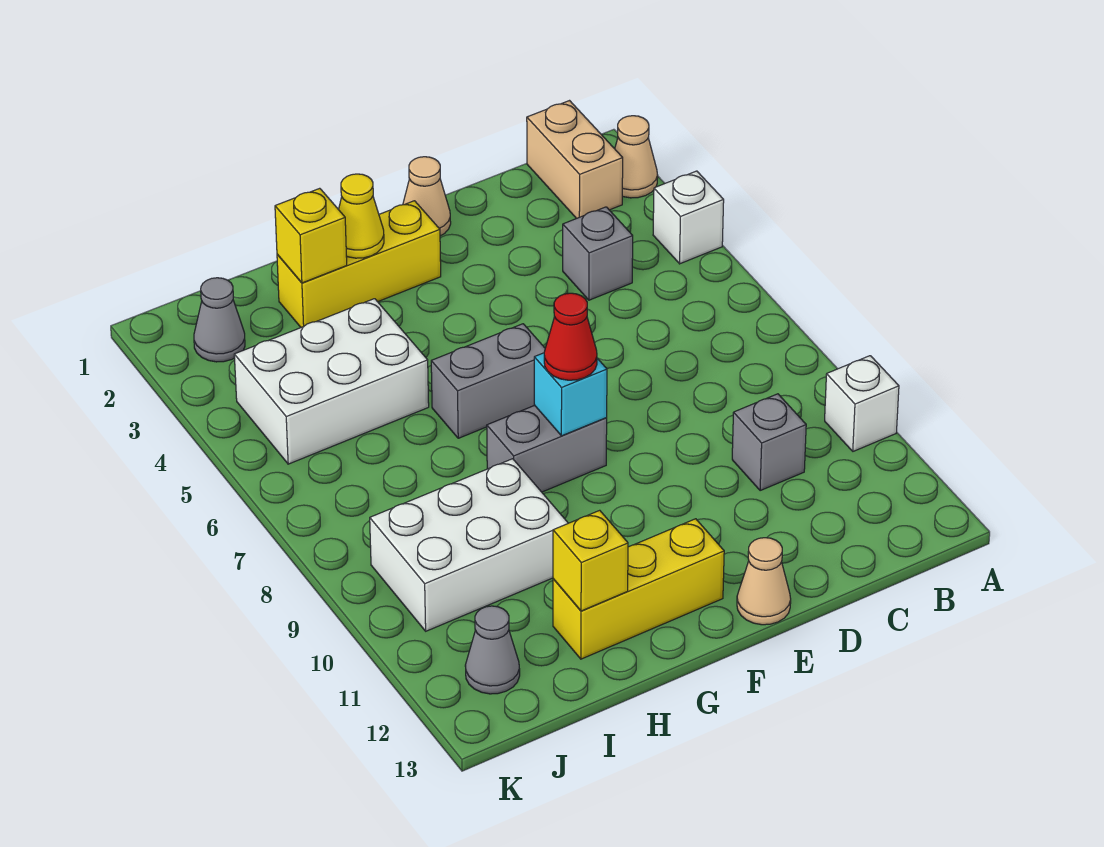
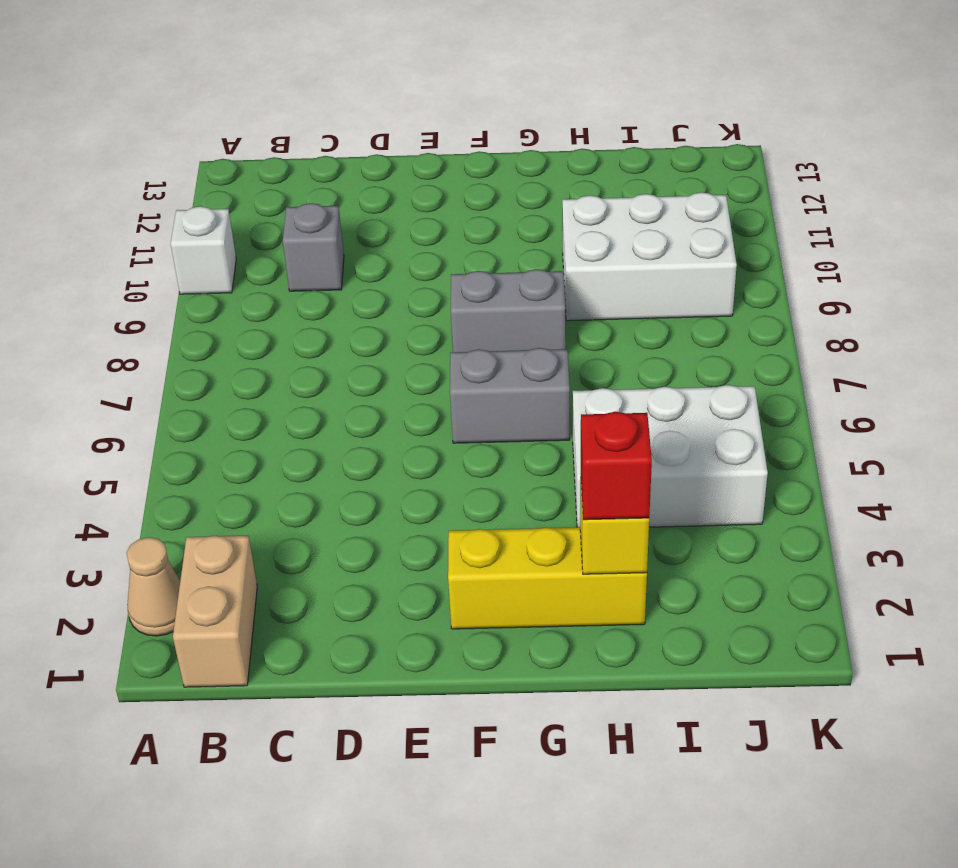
red brick H2 level 3 -> none
none -> white brick A4 level 1
none -> grey brick C4 level 1
none -> tan cone E1 level 1

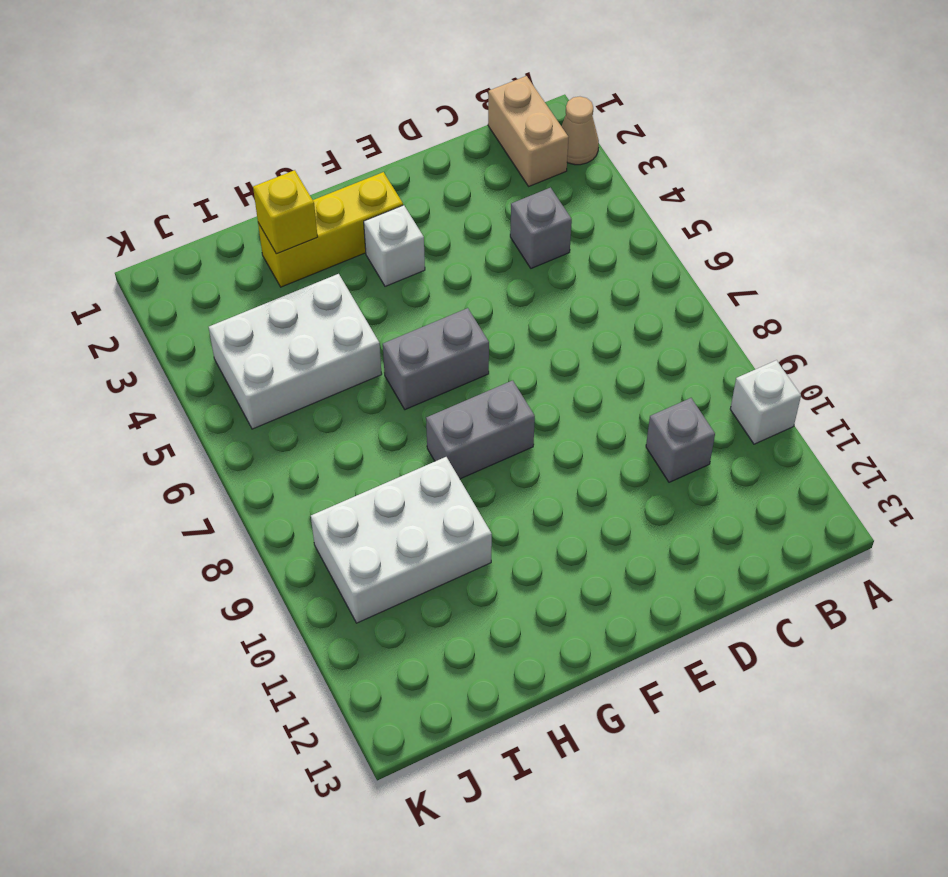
white brick F3 level 1 -> white brick A4 level 1
none -> tan cone E1 level 1
none -> tan cone E13 level 1
none -> yellow brick F12:H12 level 1

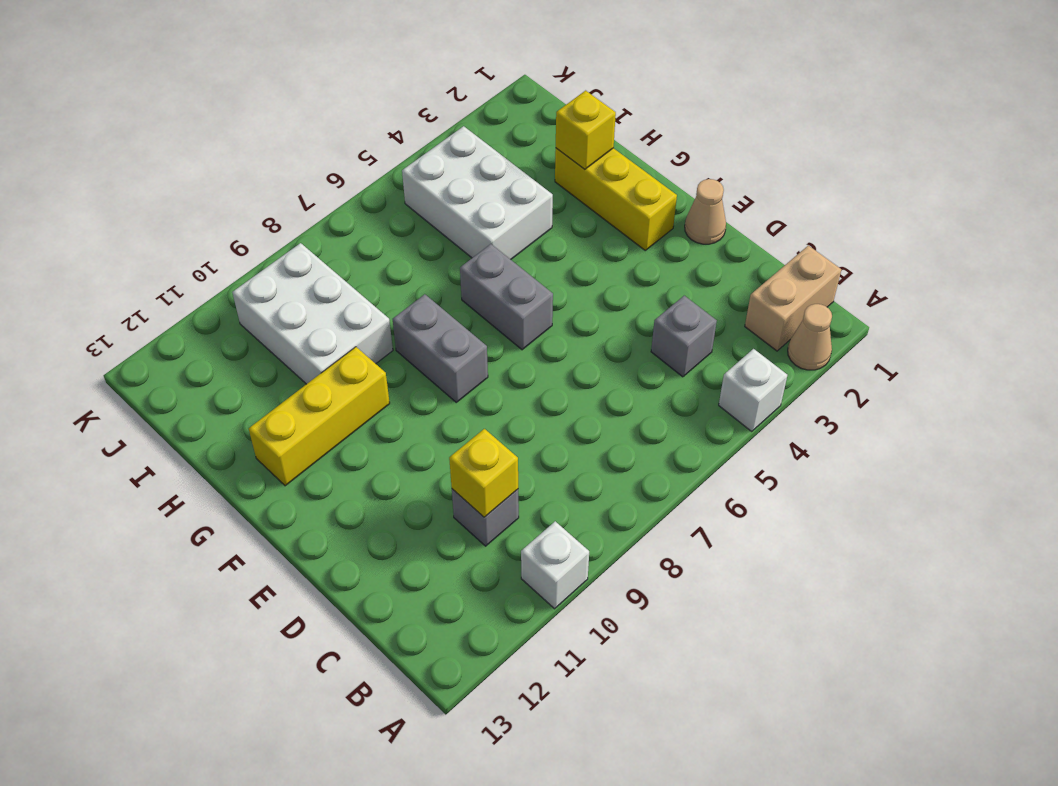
yellow brick C10 level 2 -> yellow brick H12 level 2
yellow brick G10:G12 level 1 -> yellow brick F12:H12 level 1
none -> tan cone E13 level 1
none -> grey cone J2 level 1
none -> grey cone J12 level 1

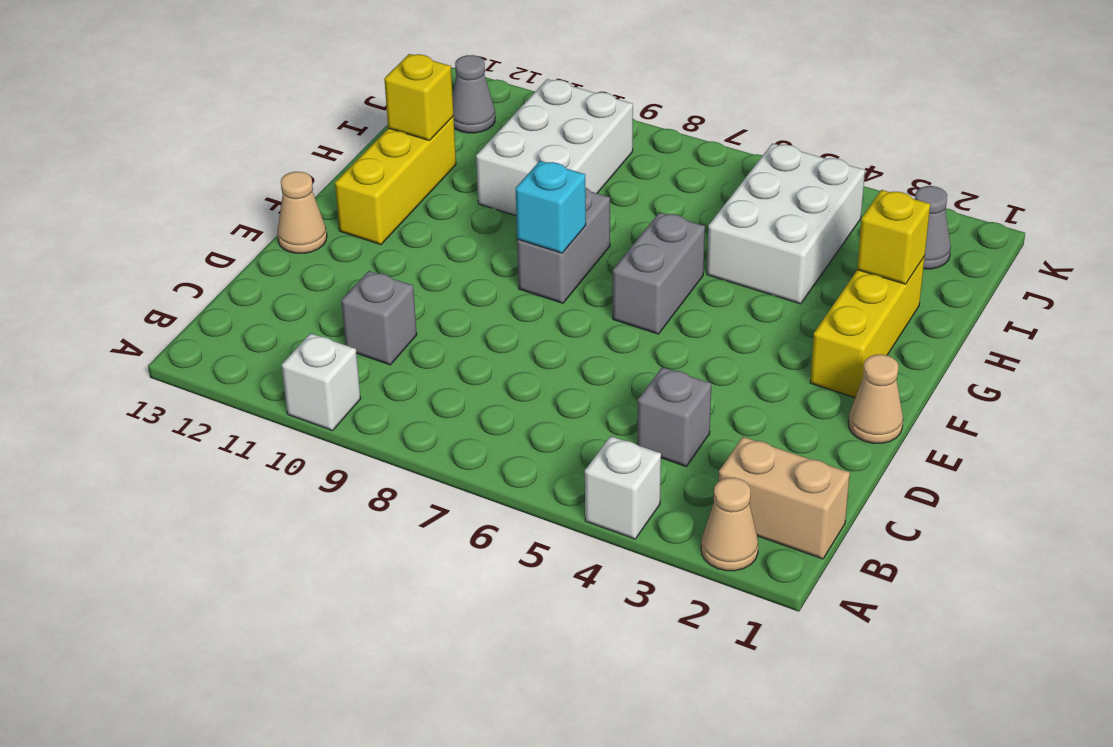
none -> yellow cone G2 level 2
none -> red cone F8 level 3

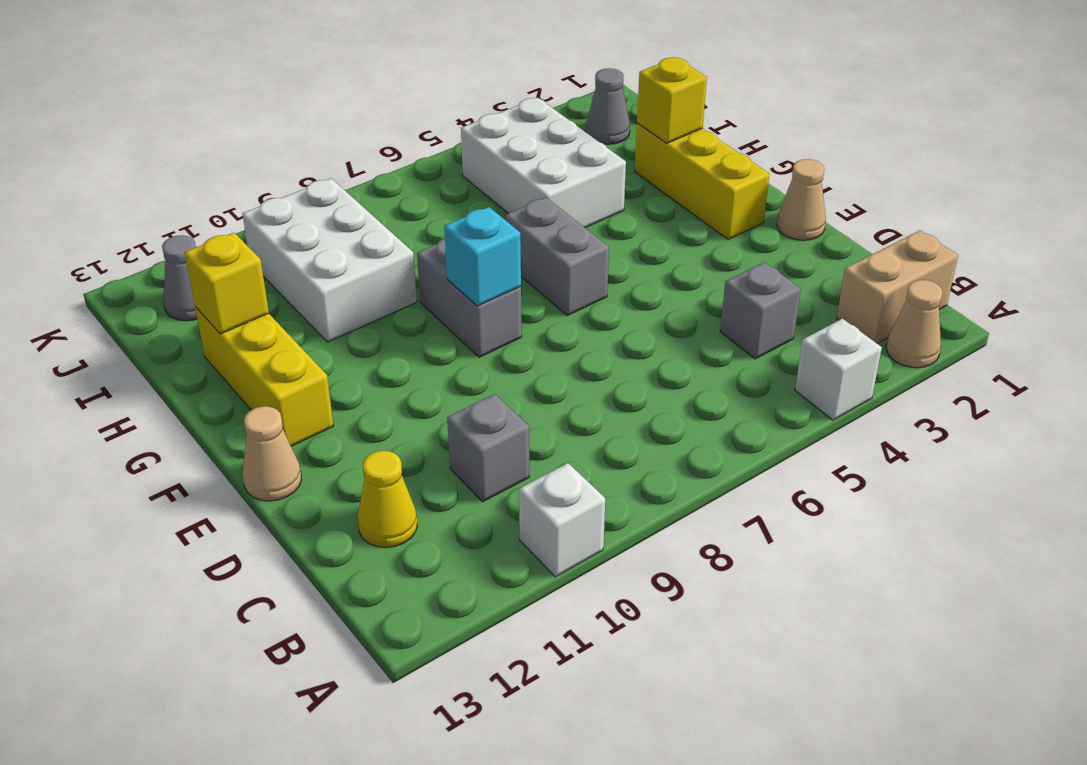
yellow cone C12 level 1 -> yellow cone G2 level 2
none -> red cone F8 level 3

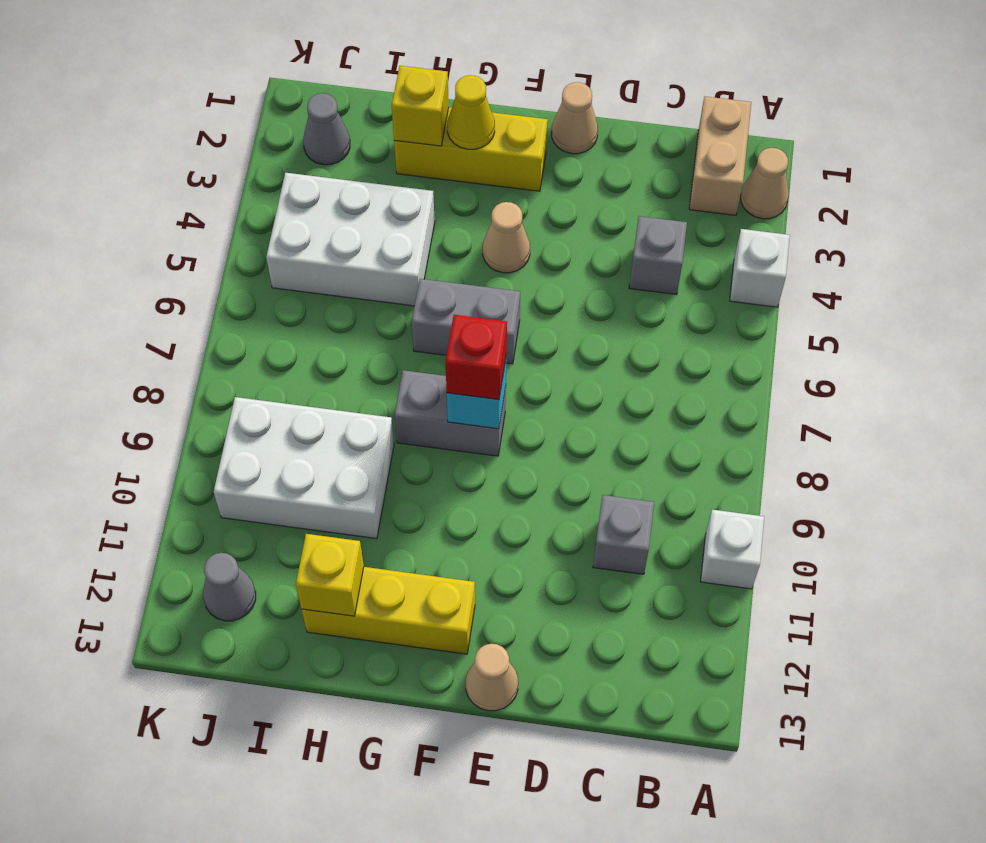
tan cone F4 level 1 -> none
red brick F8 level 3 -> red cone F8 level 3

